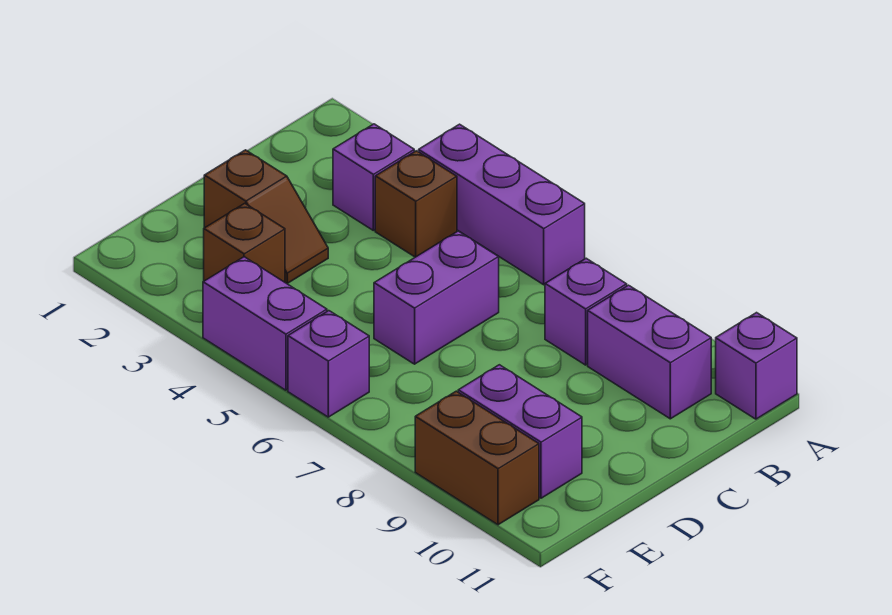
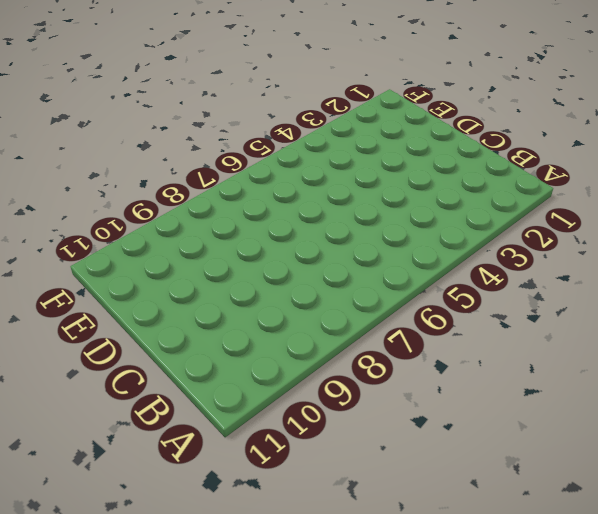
none -> purple brick A4:A6 level 1
none -> purple brick A11 level 1
none -> purple brick B3 level 1

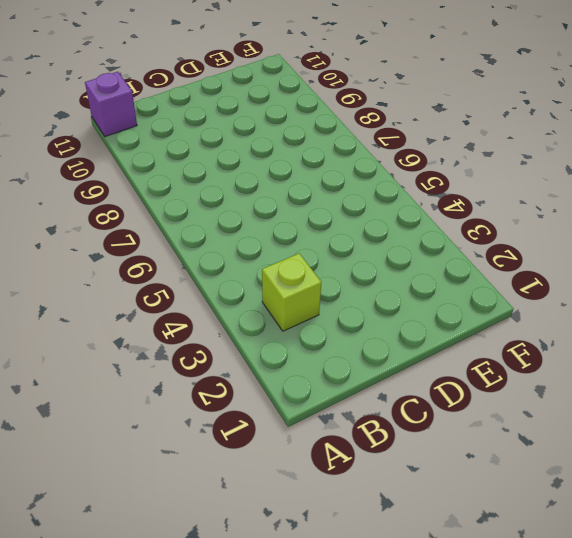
lime brick B3 level 1 -> purple brick B3 level 1
none -> purple brick A4:A6 level 1
none -> brown brick B4 level 1
none -> purple brick B8 level 1

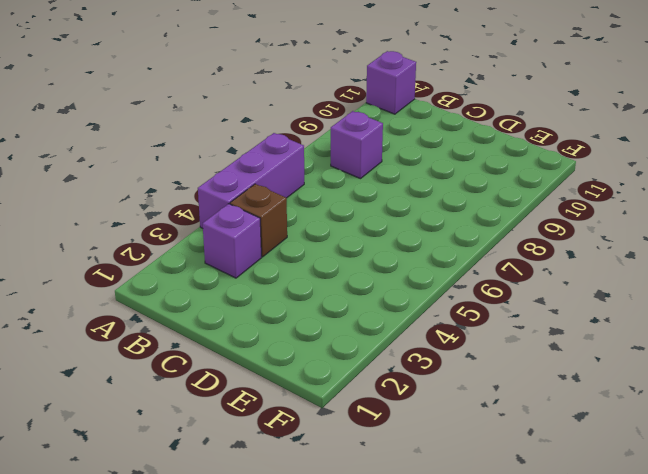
none -> purple brick B9:B10 level 1
none -> purple brick C6:D6 level 1
none -> brown slope D2:D3 level 1 top 2

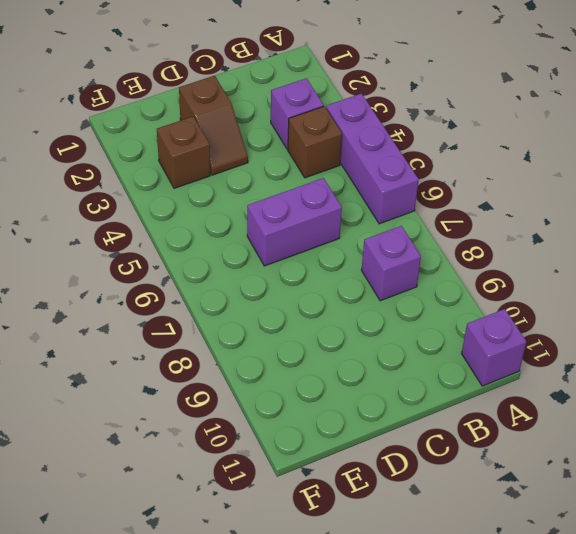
none -> purple brick B9:B10 level 1
none -> purple brick E9:E10 level 1
none -> purple brick F4:F5 level 1

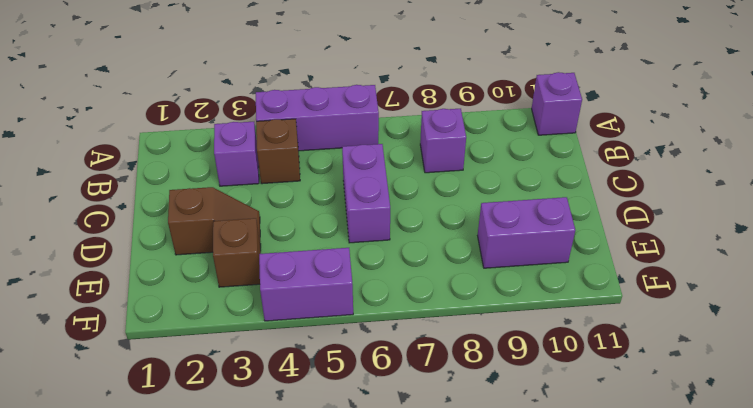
none -> purple brick B9:B10 level 1
none -> purple brick F6 level 1
none -> brown brick F9:F10 level 1

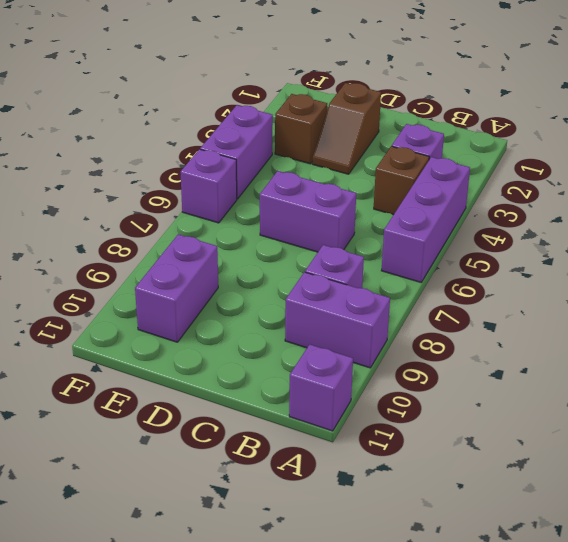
purple brick A9:B9 level 1 -> purple brick B9:B10 level 1
none -> brown brick F9:F10 level 1

